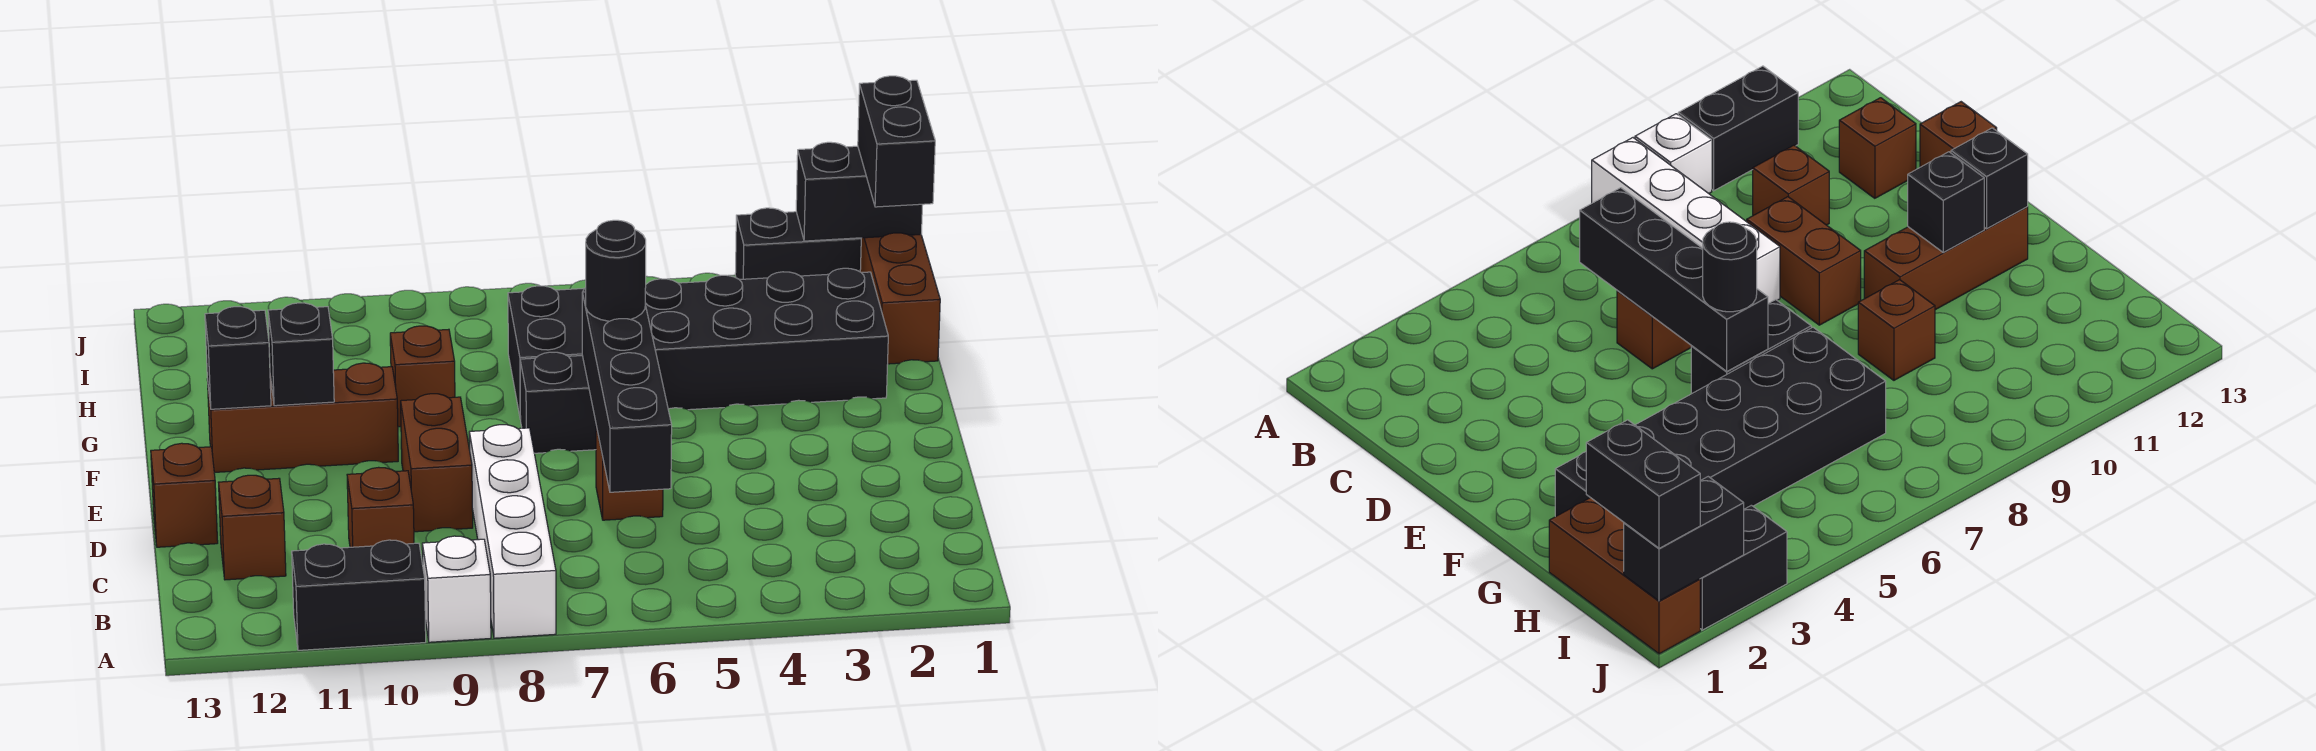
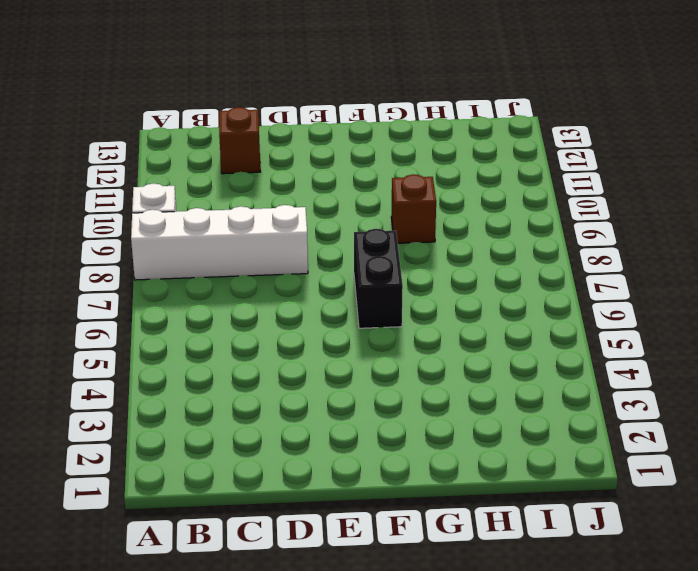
none -> black brick A10:A11 level 1
none -> brown brick C10 level 1
none -> brown brick D6 level 1

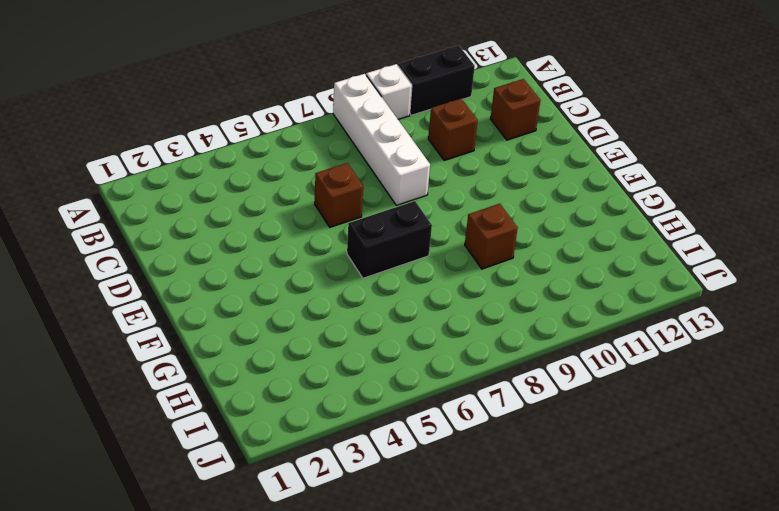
none -> brown brick D9:E9 level 1
none -> brown brick D13 level 1
none -> brown brick F10:F12 level 1

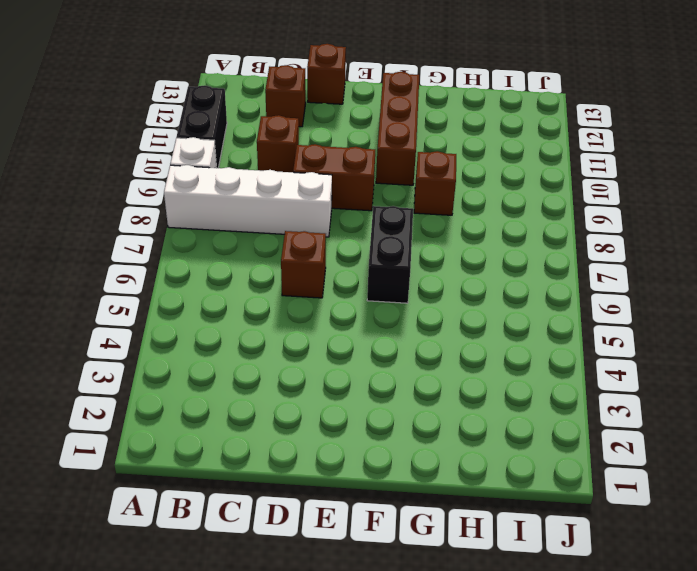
none -> black brick G2:H7 level 1
none -> brown brick H1:J1 level 1
none -> black brick J2:J3 level 1

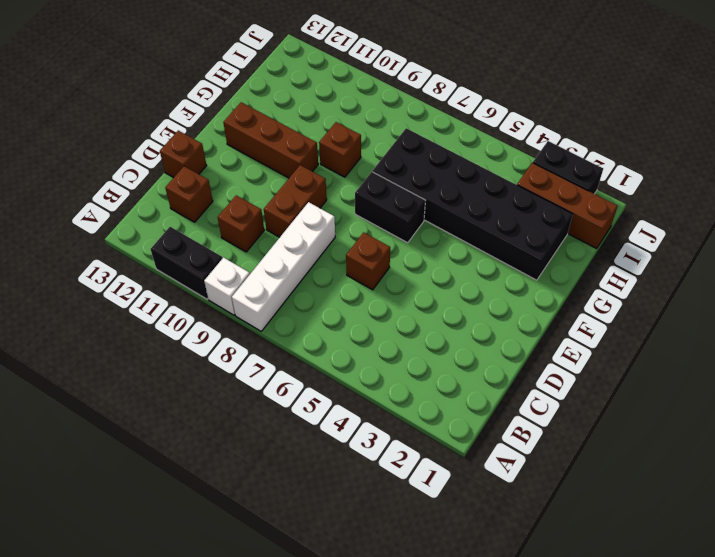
brown brick I1:I3 level 1 -> brown brick H1:J1 level 1
none -> black brick C6:F6 level 2
none -> black brick F11 level 2
none -> black brick F12 level 2

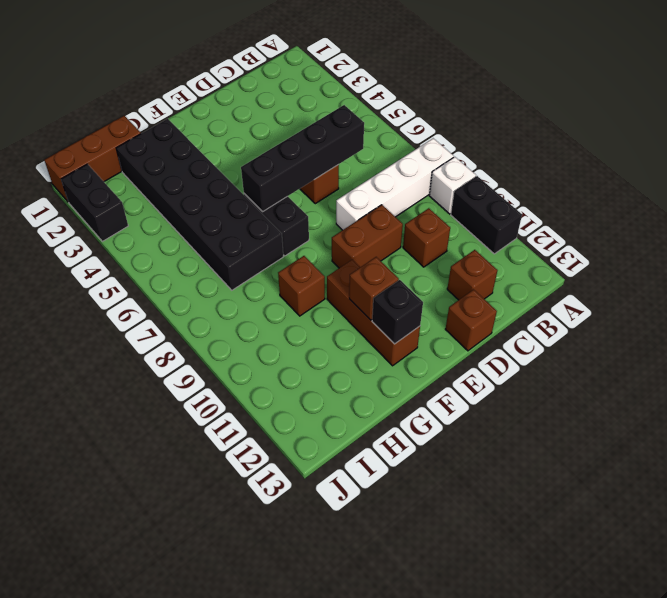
brown brick F11 level 2 -> black brick F11 level 2
none -> black brick J1:J2 level 2
none -> black round brick F6 level 3
none -> black brick I1:J1 level 3

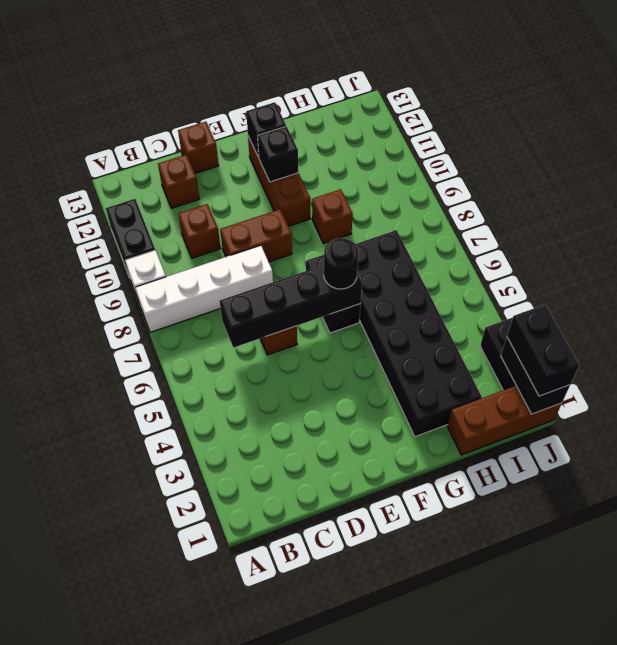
black brick J1:J2 level 3 -> black brick I1:J1 level 3

